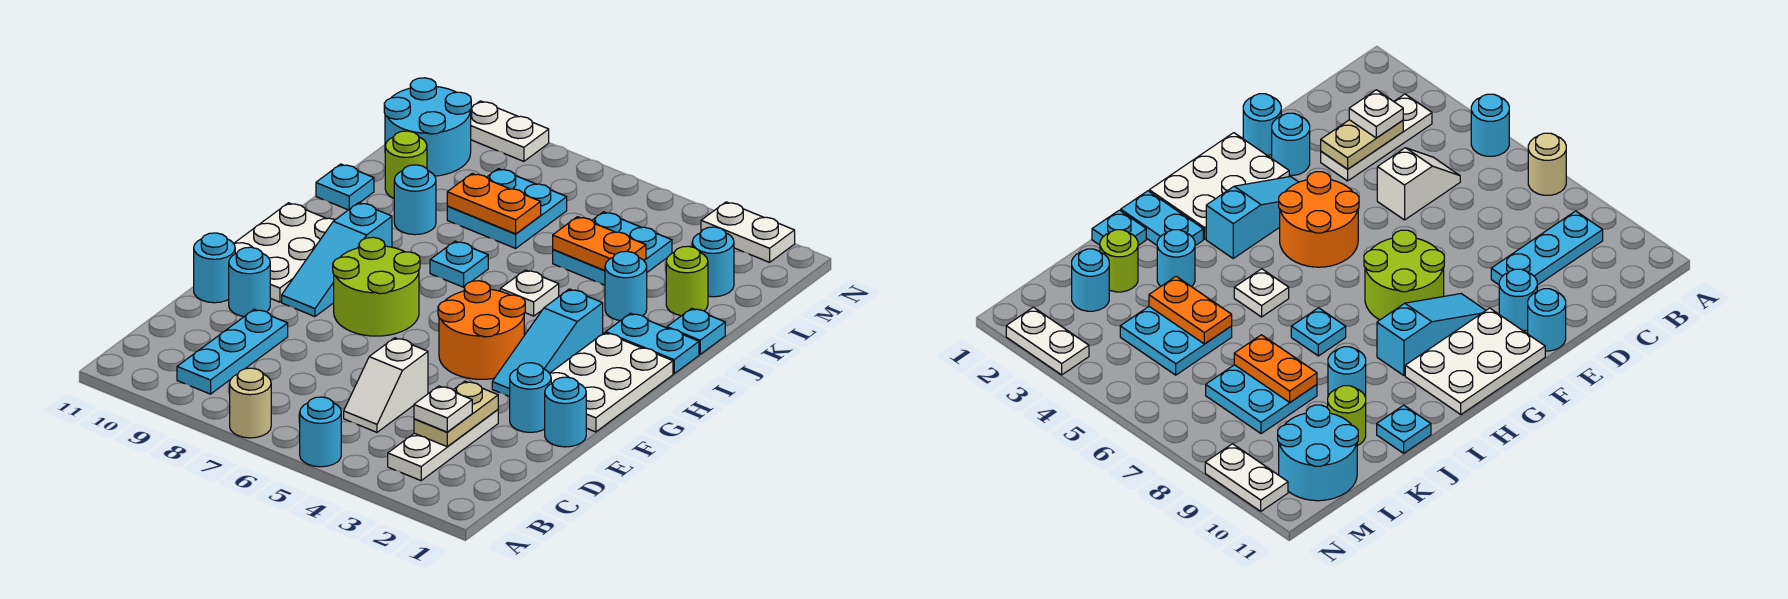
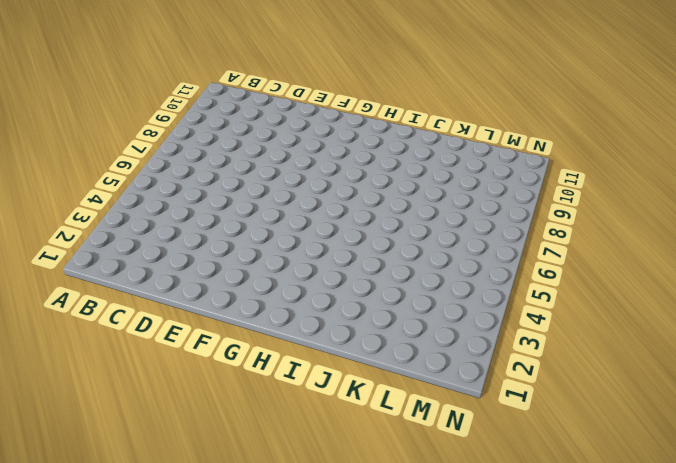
none -> cyan round brick A5 level 1
none -> tan round brick A7 level 1
none -> white plate B3:D3 level 1
none -> cyan plate B9:D9 level 1

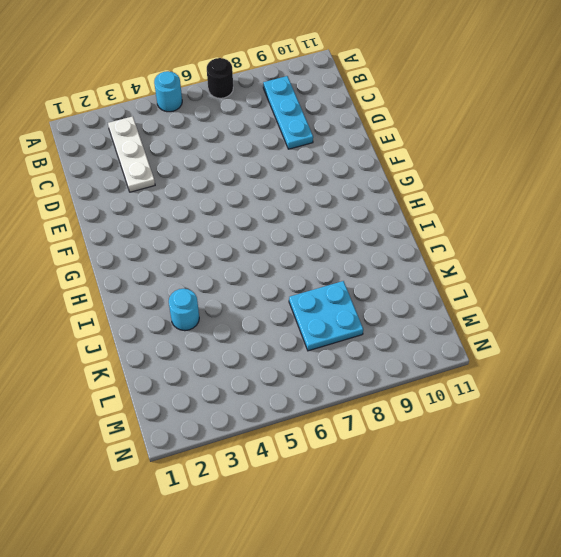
black round brick A7 level 1 -> tan round brick A7 level 1
none -> white slope C5:D5 level 1 top D
none -> cyan round brick E1 level 1
none -> cyan round brick E2 level 1
none -> cyan round brick E10 level 1

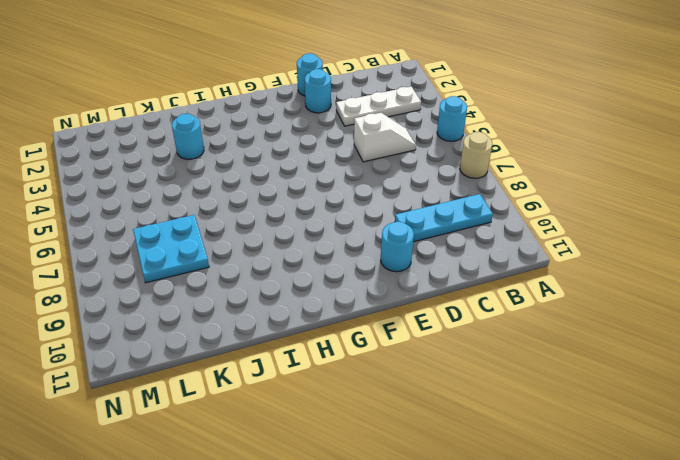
none -> cyan round brick E11 level 1
none -> white plate F1:H2 level 1
none -> cyan slope F3:H3 level 1 top H
none -> orange round brick F4:G5 level 1

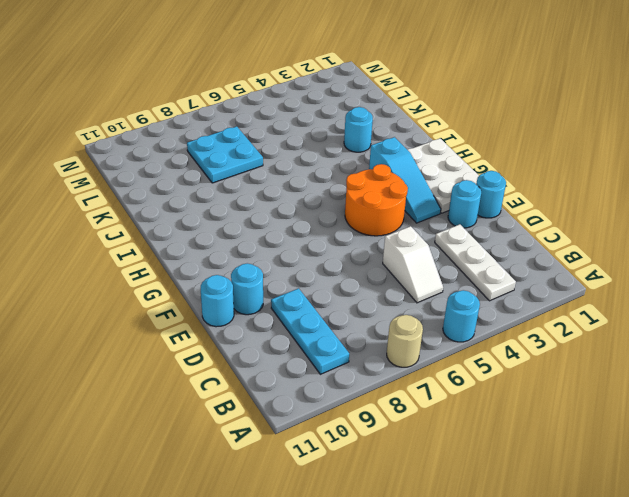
none -> lime round brick F7:G8 level 1
none -> cyan slope F9:H9 level 1 top H
none -> white plate F10:H11 level 1
none -> cyan plate I1:I2 level 1

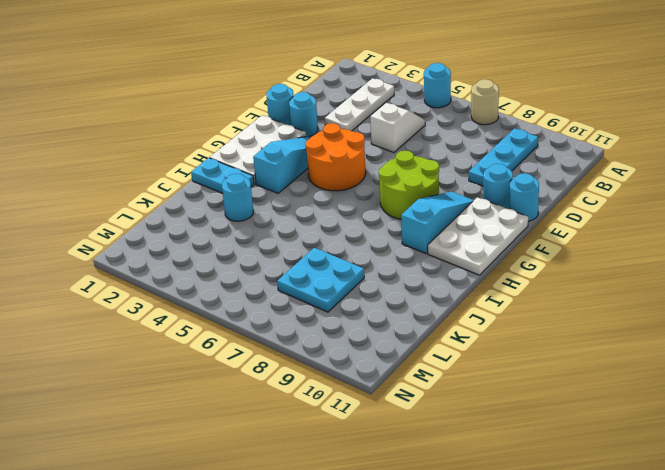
none -> white plate I5 level 1
none -> cyan plate I7 level 1
none -> cyan plate J1 level 1
none -> cyan round brick J9 level 1

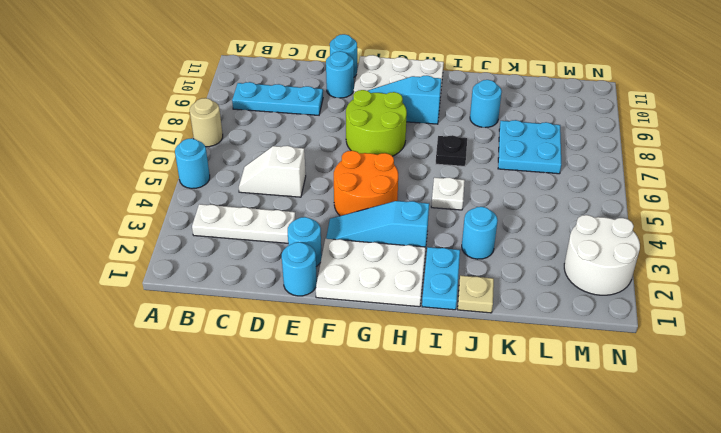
black plate I7 level 1 -> cyan plate I7 level 1
tan plate J1 level 1 -> cyan plate J1 level 1
white round brick M2:N3 level 1 -> white plate N2:N3 level 1
none -> cyan plate J11 level 1
none -> lime round brick K2 level 1
none -> cyan plate K4:L5 level 1
none -> lime round brick K10 level 1

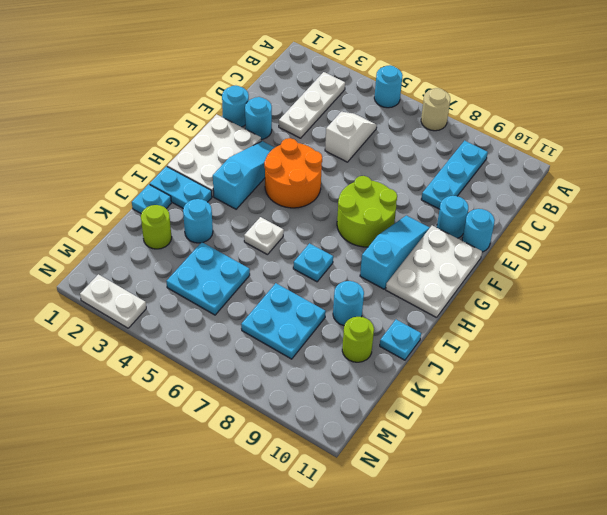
none -> cyan round brick L2 level 1
none -> cyan round brick L10:M11 level 1
none -> white plate N9:N10 level 1
none -> tan plate C3:D3 level 2

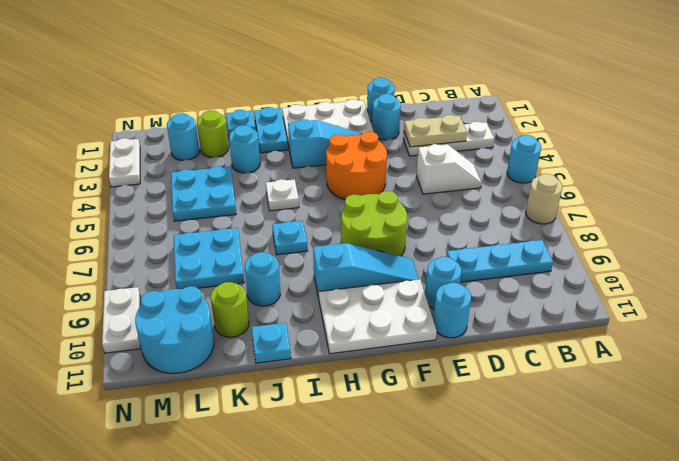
none -> orange plate K4:K5 level 2
none -> orange plate K7:K8 level 2
none -> white plate C3 level 3

